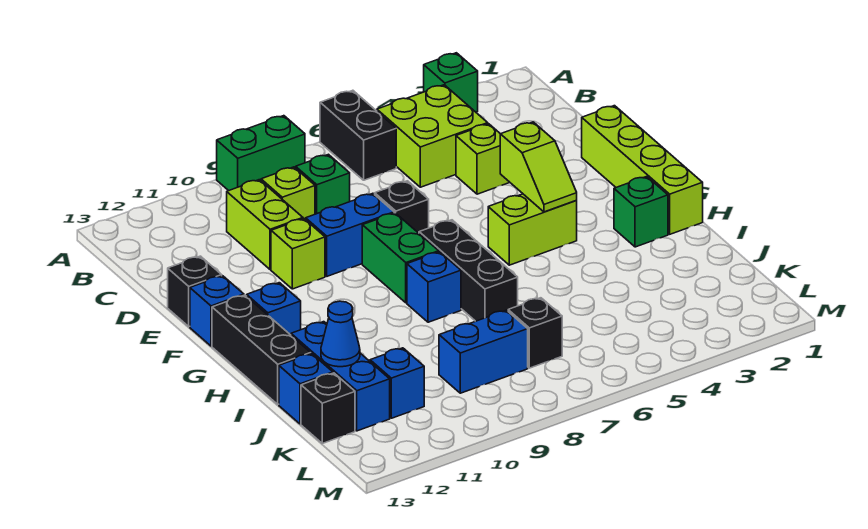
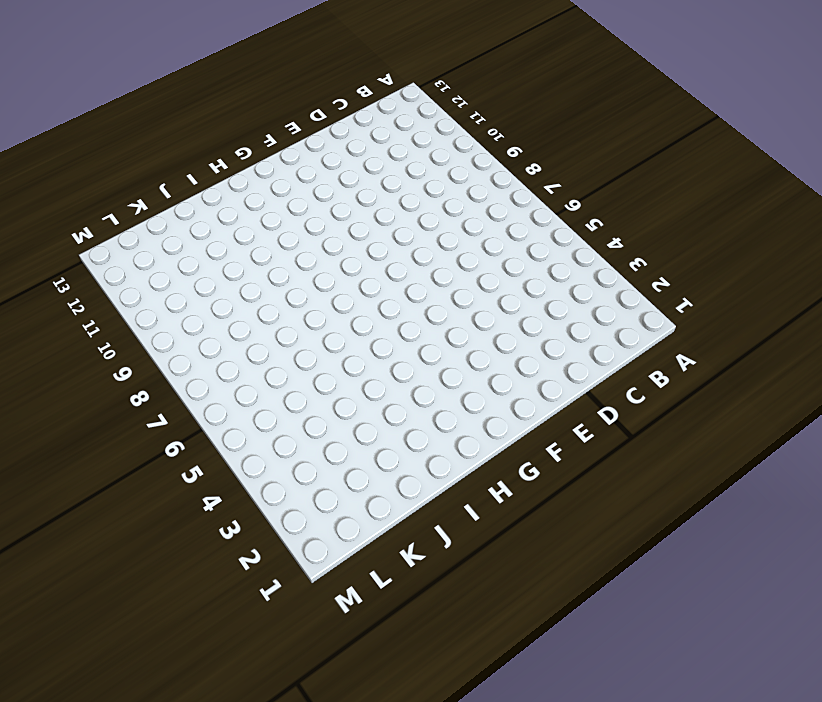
none -> green brick A3 level 1
none -> black brick A6:B6 level 1
none -> green brick A8:A9 level 1

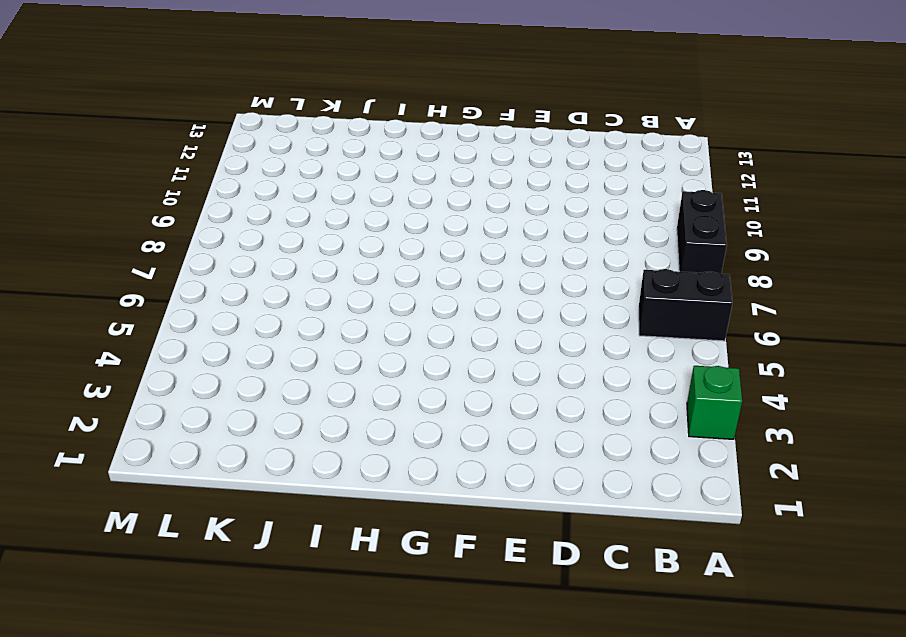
black brick A8:A9 level 1 -> green brick A8:A9 level 1
none -> lime brick B4:C5 level 1
none -> green brick C8 level 1
none -> lime brick C9 level 1

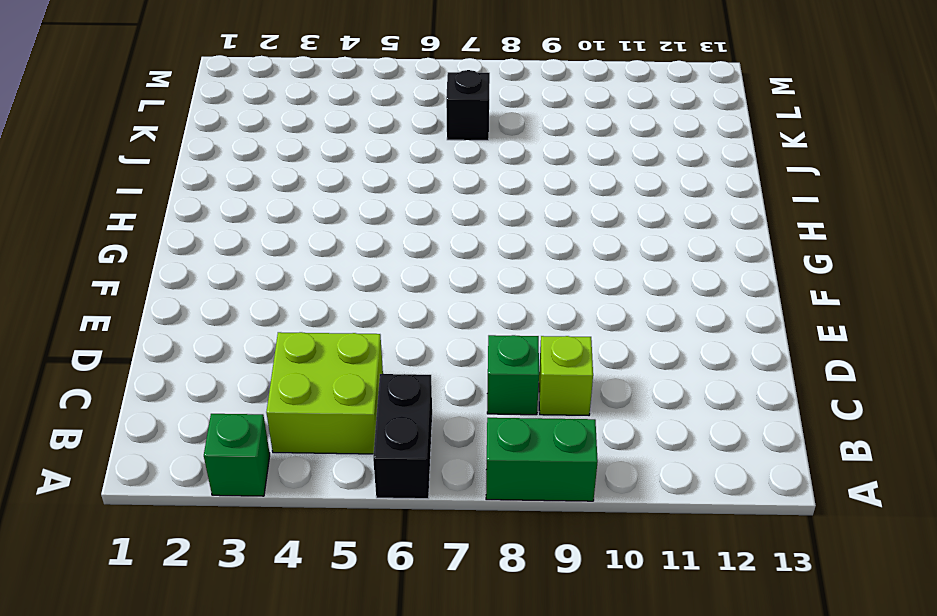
none -> lime brick C10:D10 level 1
none -> lime brick D4 level 1
none -> lime brick E1:H1 level 1

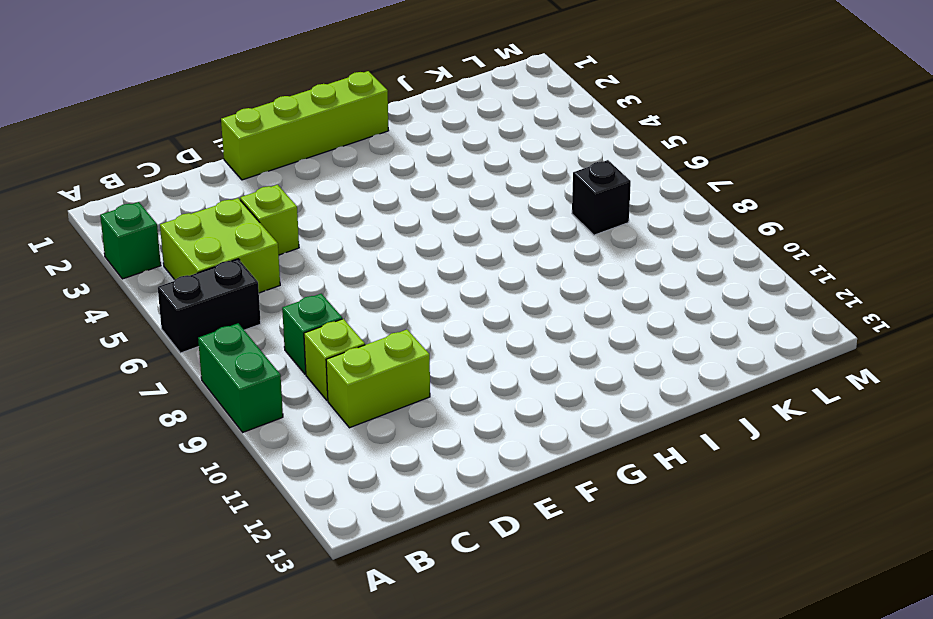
none -> black brick E7 level 1
none -> blue brick E8:E9 level 1
none -> lime brick E10 level 1

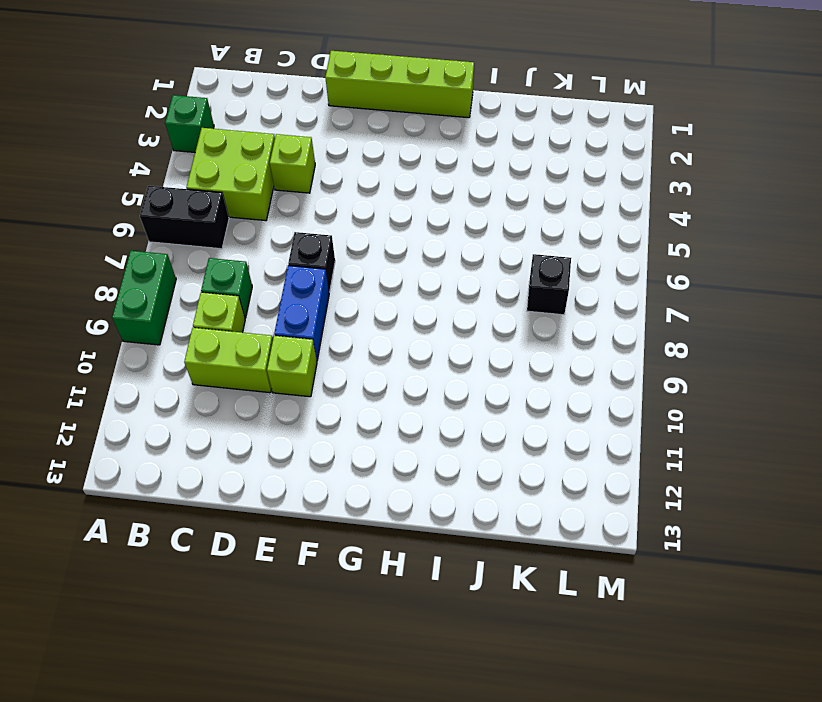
none -> black brick E13 level 1
none -> green brick F8:G8 level 1
none -> blue brick F13 level 1

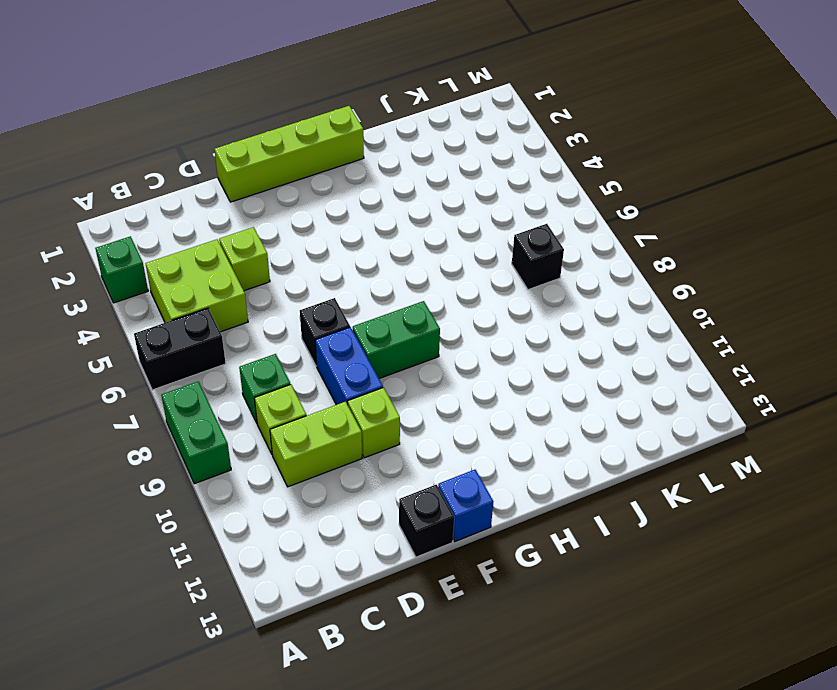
none -> lime brick G4:G5 level 1
none -> black brick G7:I7 level 1
none -> blue brick G12 level 1

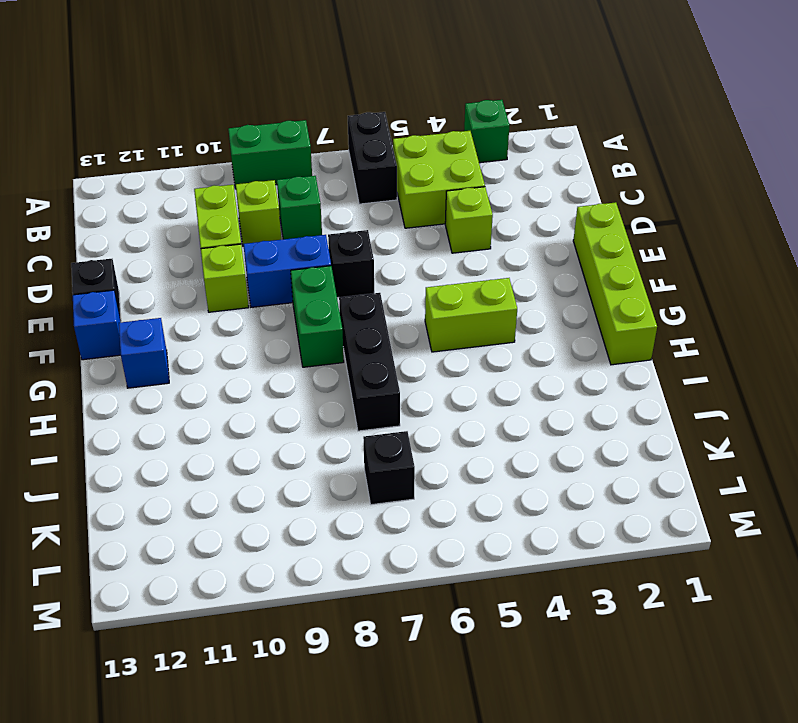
none -> black brick G13:I13 level 1
none -> green brick H2 level 1
none -> blue brick H8 level 1

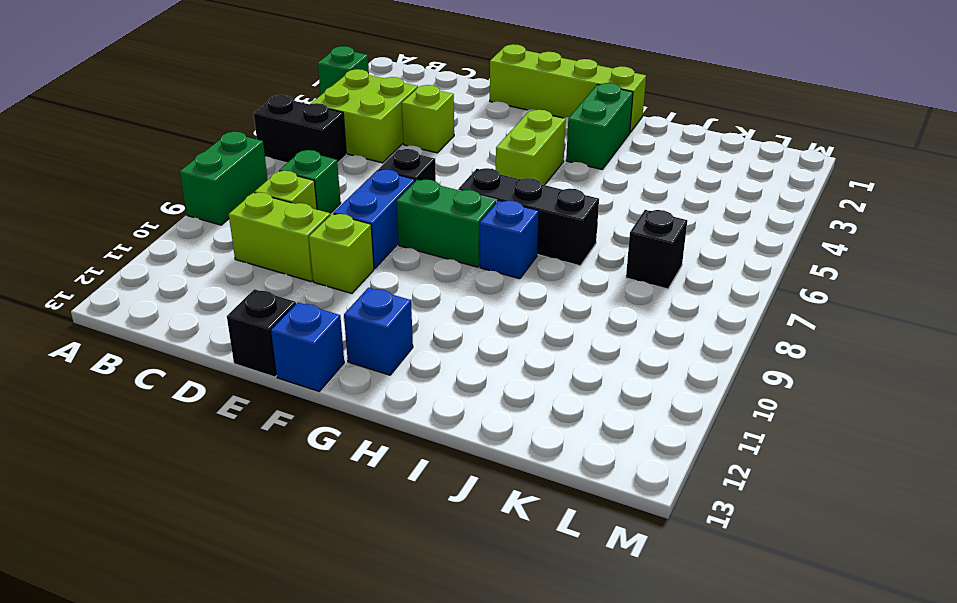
green brick H2:H3 level 1 -> green brick H2 level 1
none -> black brick G13:I13 level 1
none -> blue brick I12:K12 level 1
none -> blue brick J13 level 1

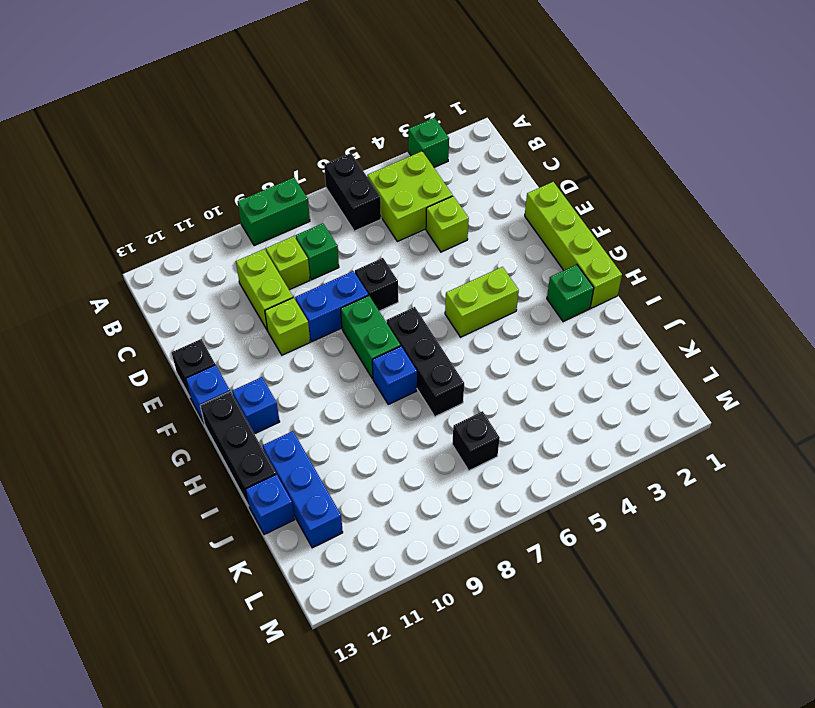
none -> blue brick K8:K9 level 1
none -> blue brick K11 level 1
none -> black brick K13 level 1

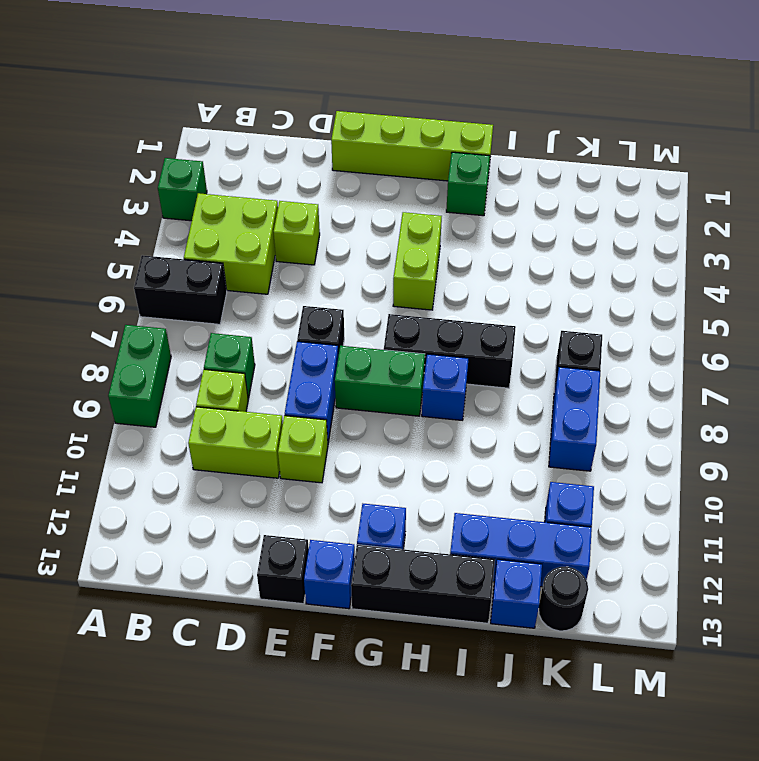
black round brick K13 level 1 -> black brick K13 level 1
none -> lime slope F4:G4 level 2 top F
none -> blue cone J12 level 2

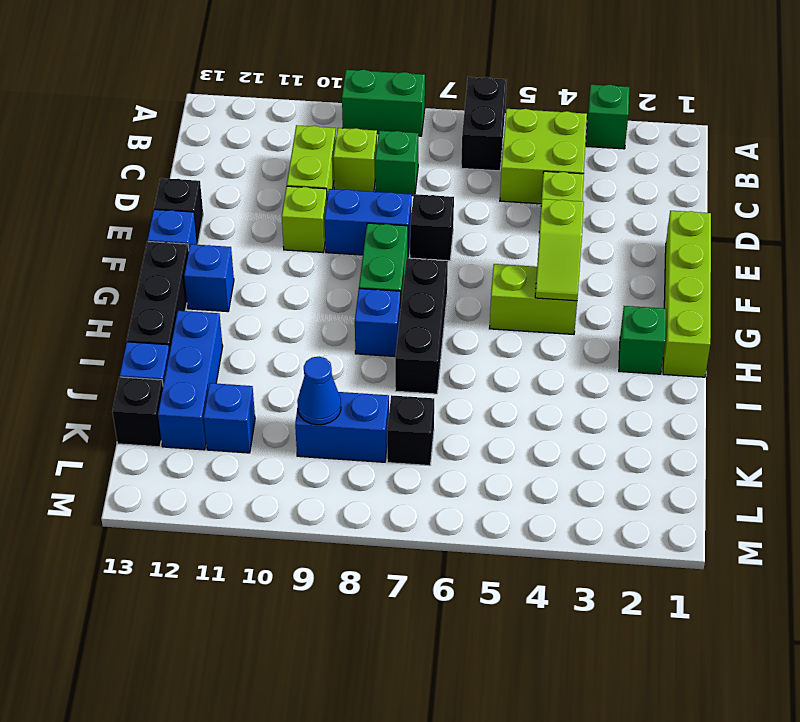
blue cone K9 level 2 -> blue cone J12 level 2

